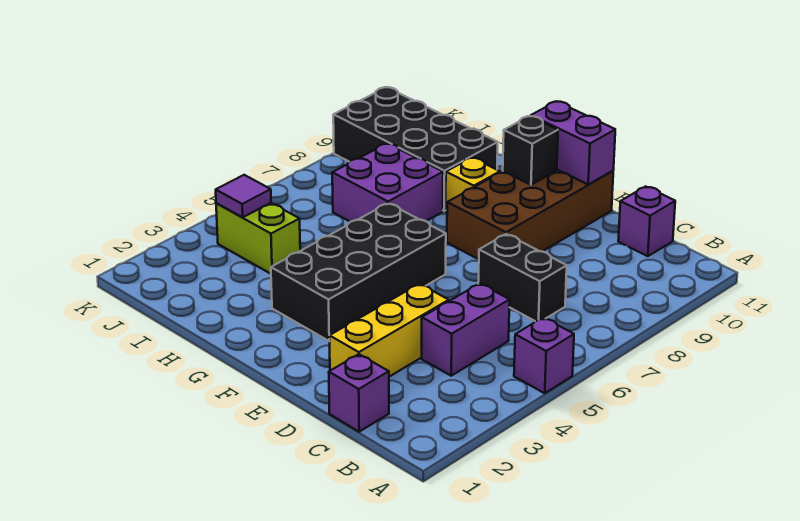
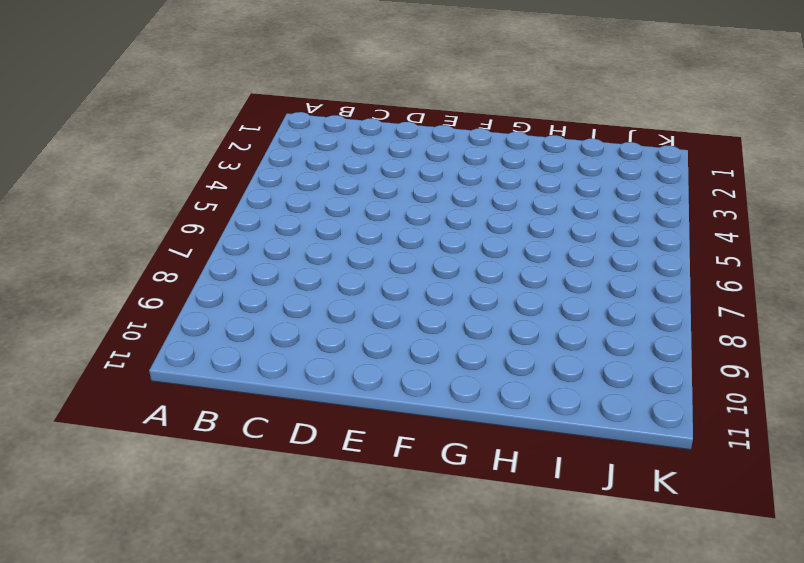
none -> purple brick A5 level 1
none -> purple brick C1 level 1
none -> purple brick C4:C5 level 1

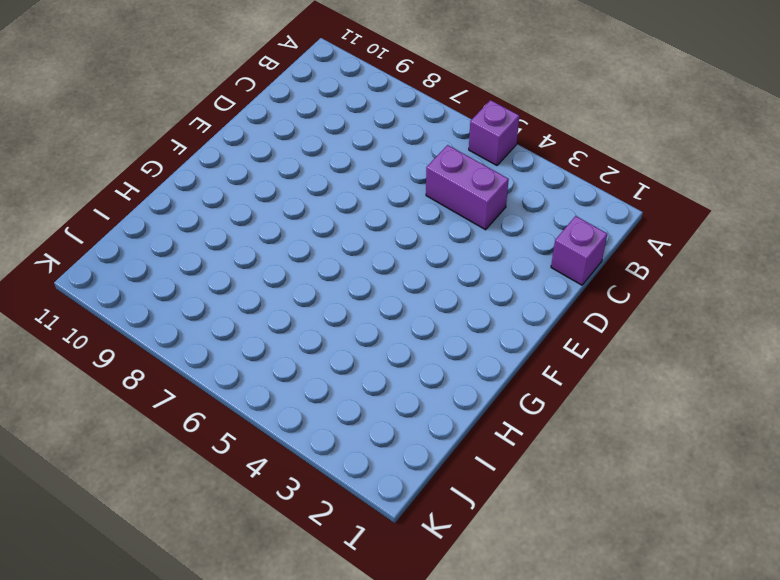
none -> black brick C7:D7 level 1
none -> purple brick C11 level 1
none -> yellow brick D2:D4 level 1

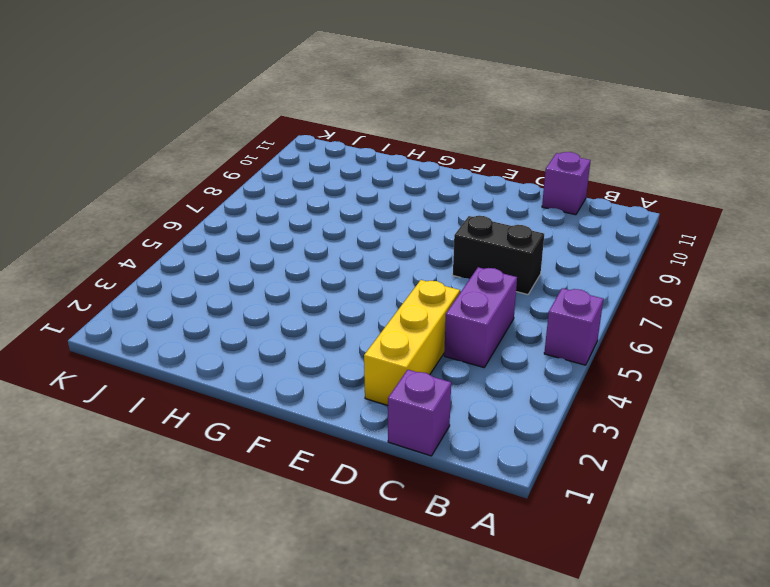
none -> brown brick E8:F11 level 1
none -> black brick F3:G6 level 1
none -> yellow brick G9 level 1

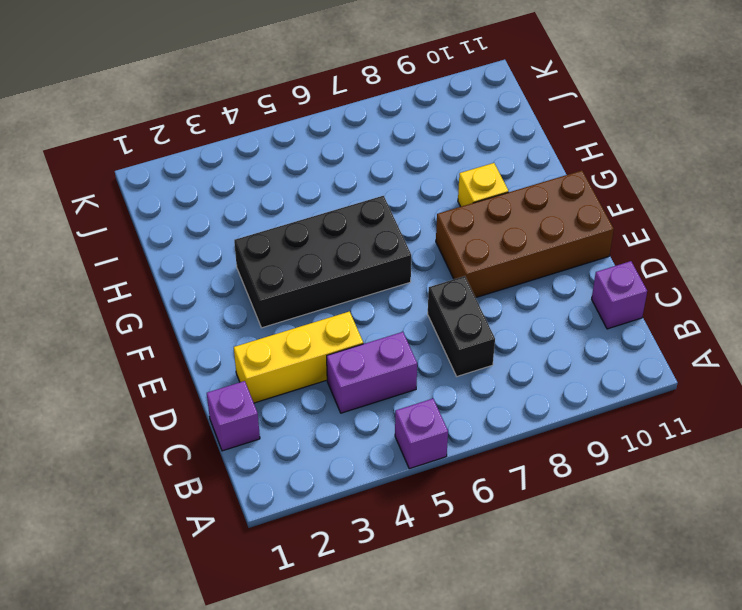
none -> purple brick H7:I8 level 1
none -> black brick H9:K10 level 1
none -> lime brick I4:J4 level 1

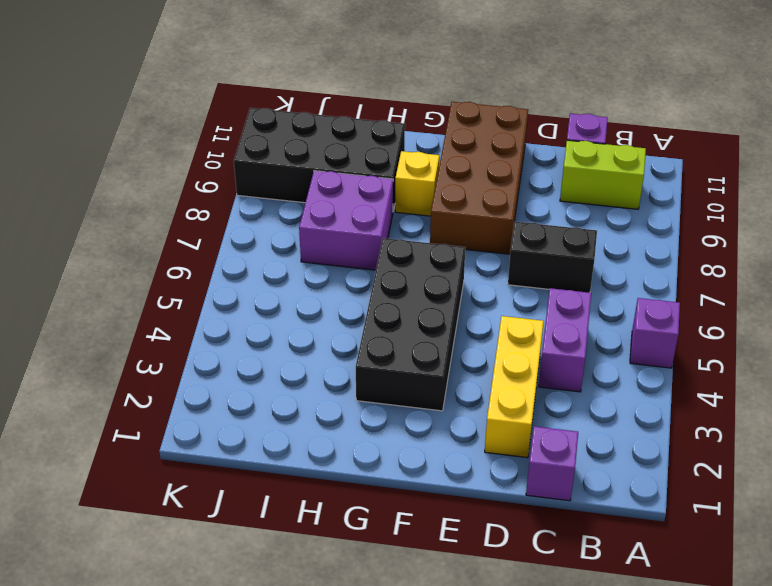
lime brick B10:C10 level 1 -> lime brick I4:J4 level 1
none -> purple brick E11:F11 level 2
none -> black brick F10 level 2
none -> purple tile J4 level 2

